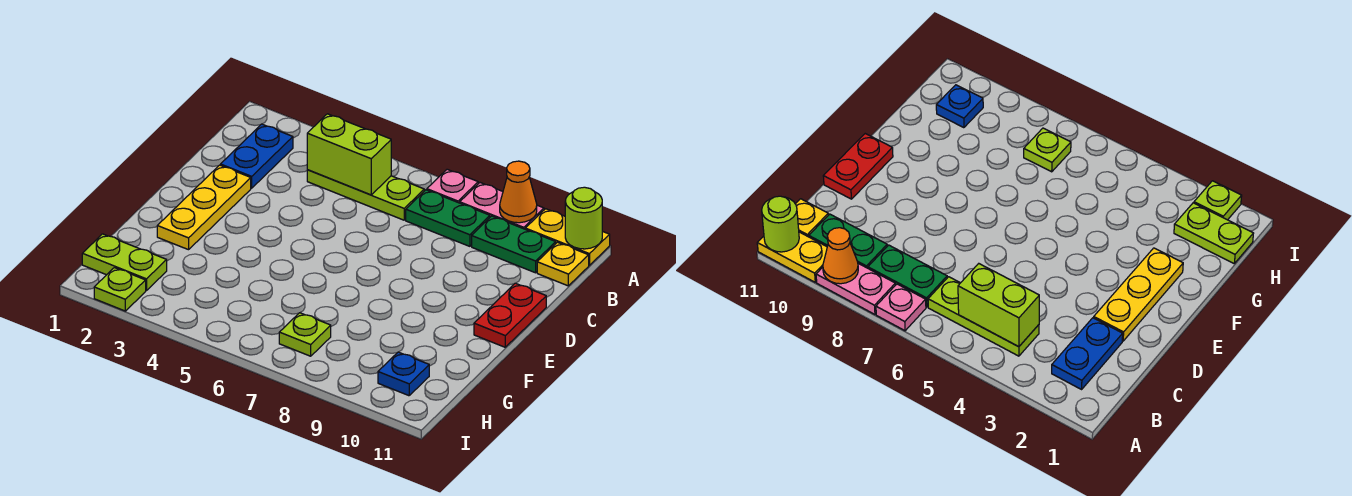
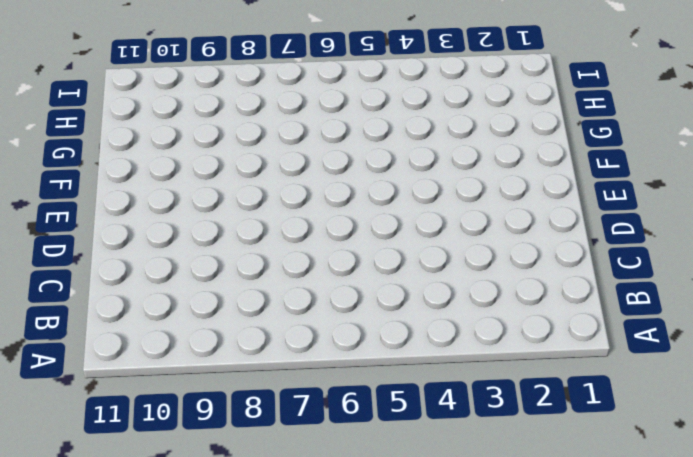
none -> pink plate A7 level 1
none -> pink plate A8:A9 level 1
none -> yellow plate A10:A11 level 1

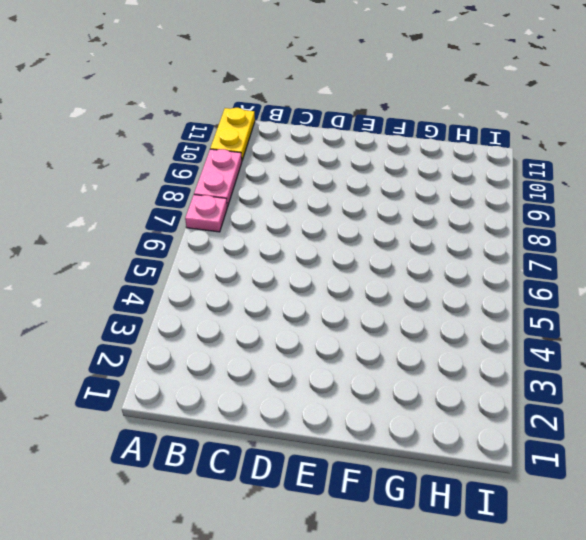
none -> blue plate B2:C2 level 1
none -> lime plate B4:B6 level 1
none -> green plate B7:B8 level 1

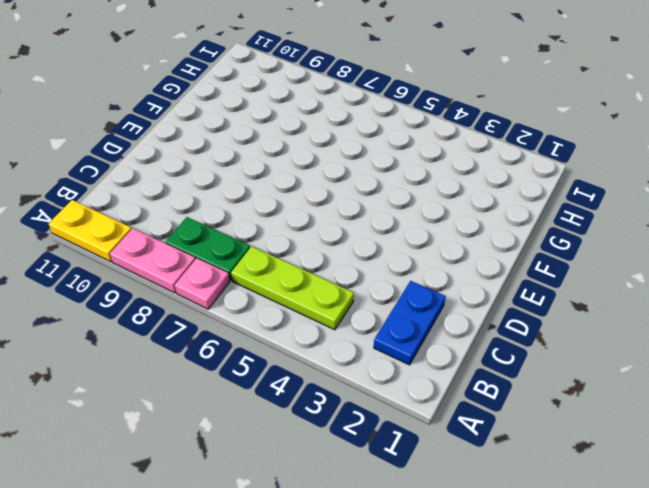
none -> green plate B9:B10 level 1
none -> yellow plate B11 level 1
none -> yellow plate D2:F2 level 1

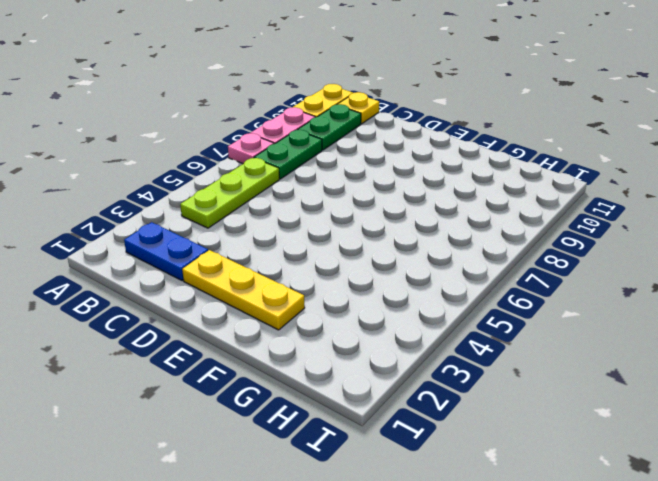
none -> red plate D11:E11 level 1
none -> lime plate H1:H2 level 1
none -> lime plate H7 level 1

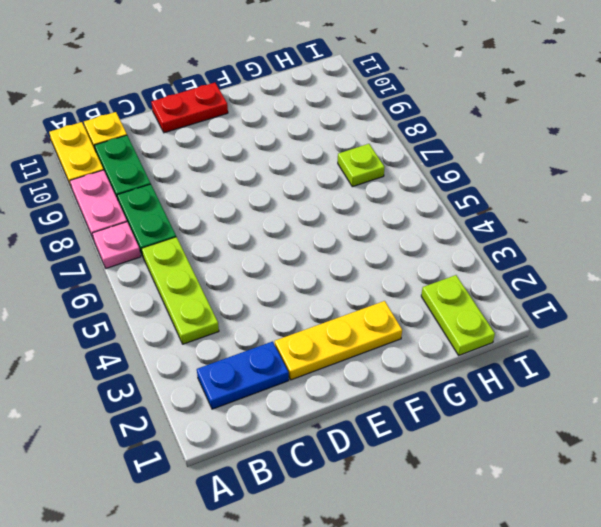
none -> blue plate H10 level 1
none -> lime plate I2 level 1
none -> orange cone A9 level 2

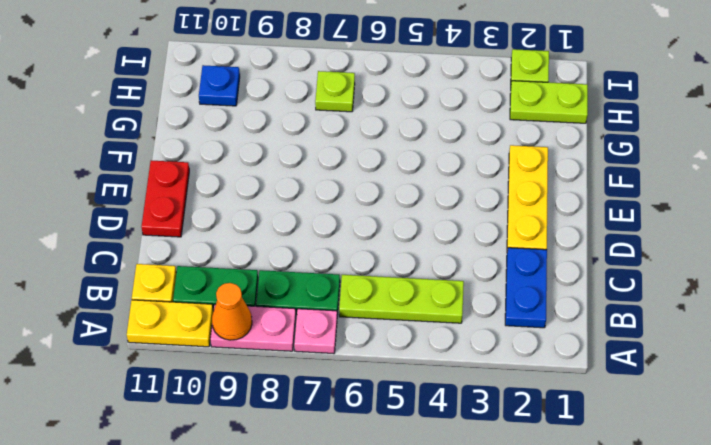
none -> lime round brick A11 level 2
none -> lime brick B4:B5 level 2

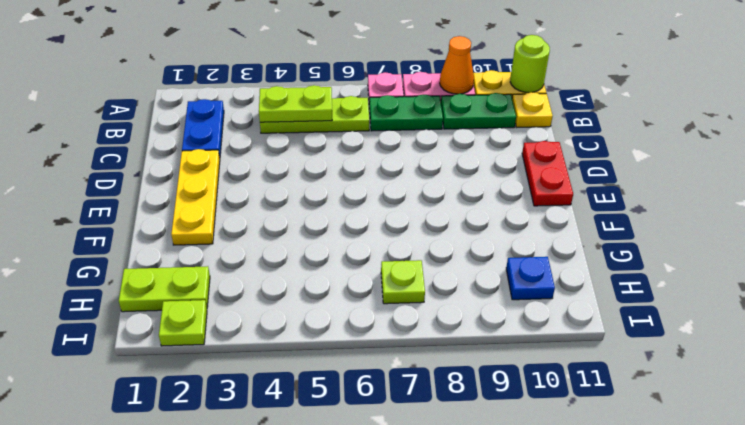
lime plate B4:B5 level 2 -> lime brick B4:B5 level 2

